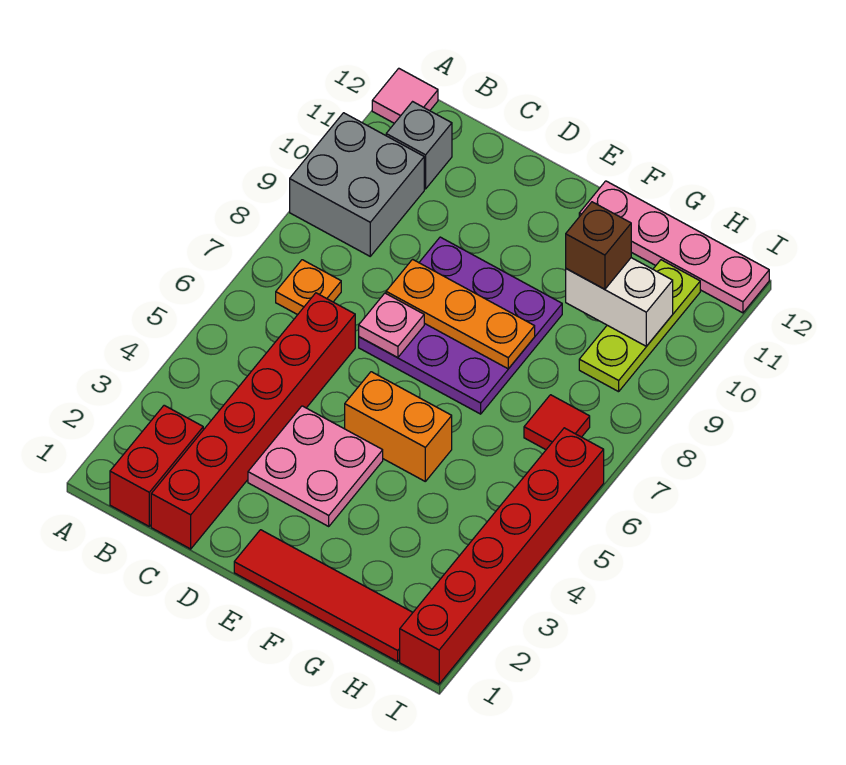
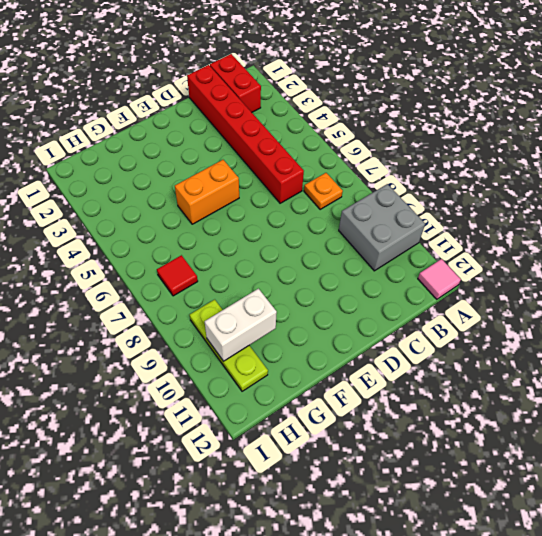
none -> grey brick B11 level 1
none -> pink plate D3:E4 level 1
none -> purple plate D7:F9 level 1

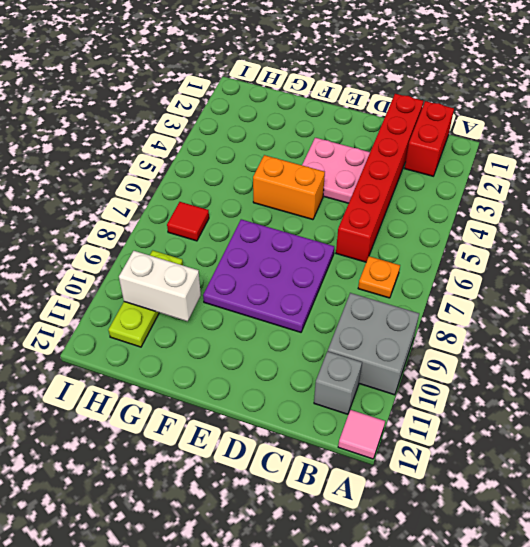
none -> red tile E1:H1 level 1
none -> pink plate F12:I12 level 1
none -> red brick I1:I6 level 1

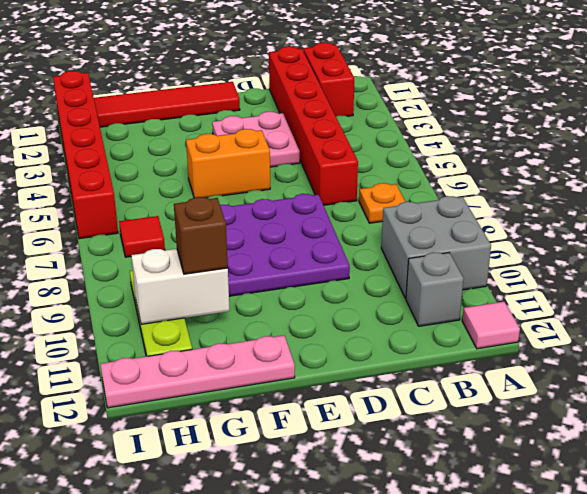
none -> pink plate D7 level 2
none -> orange plate D8:F8 level 2

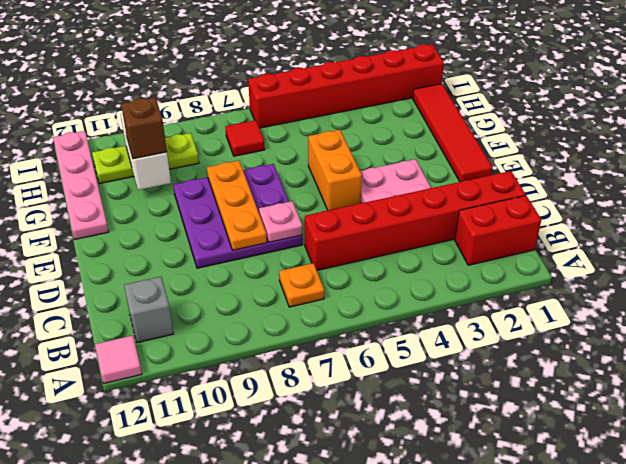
none -> grey brick A9:B10 level 1

